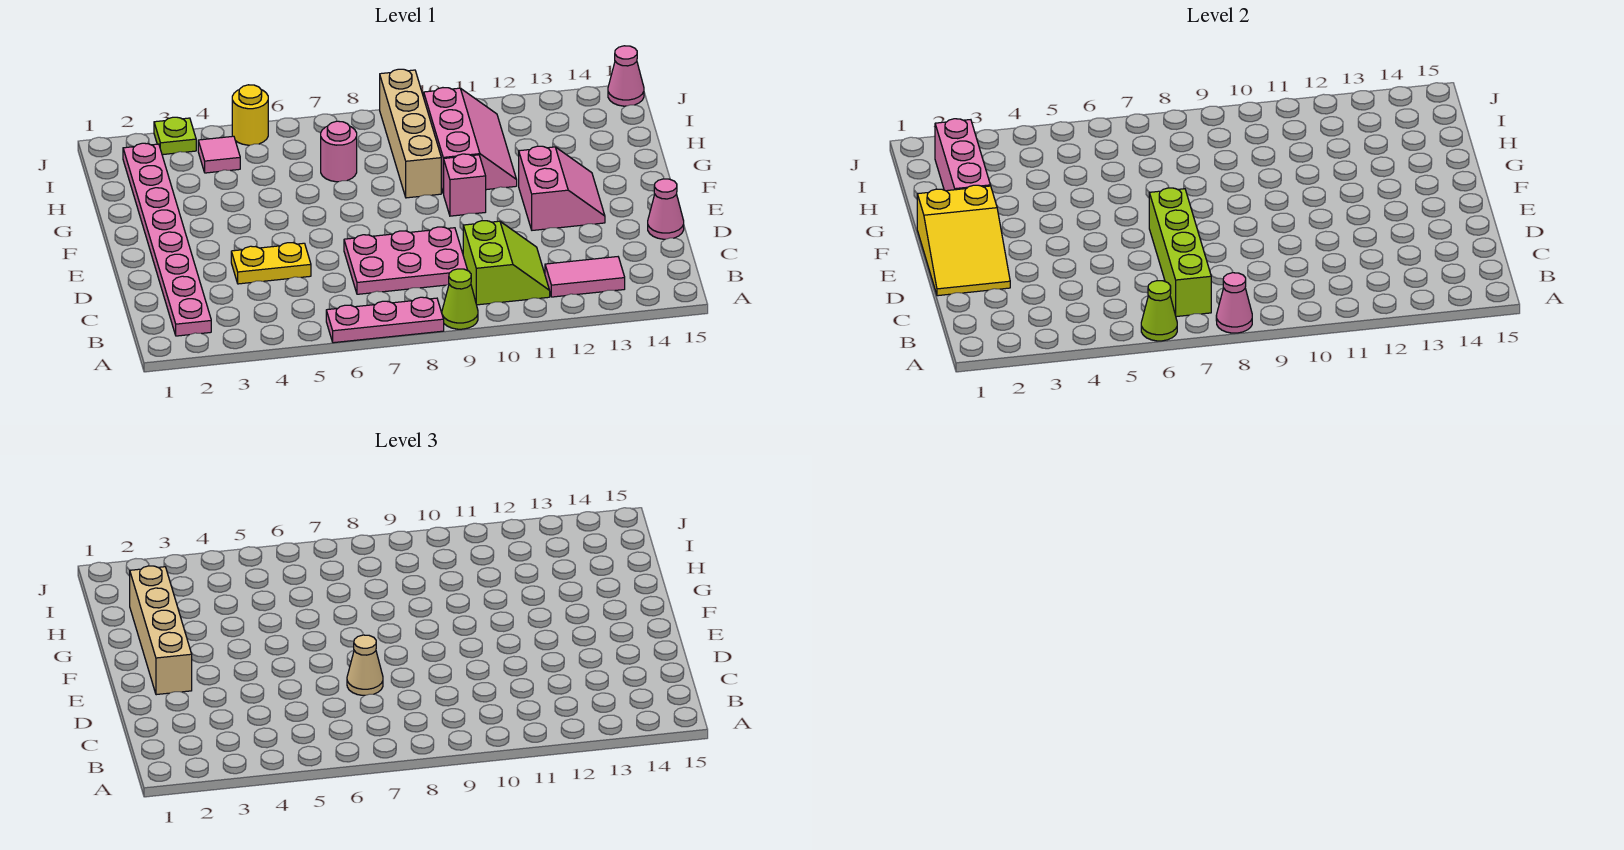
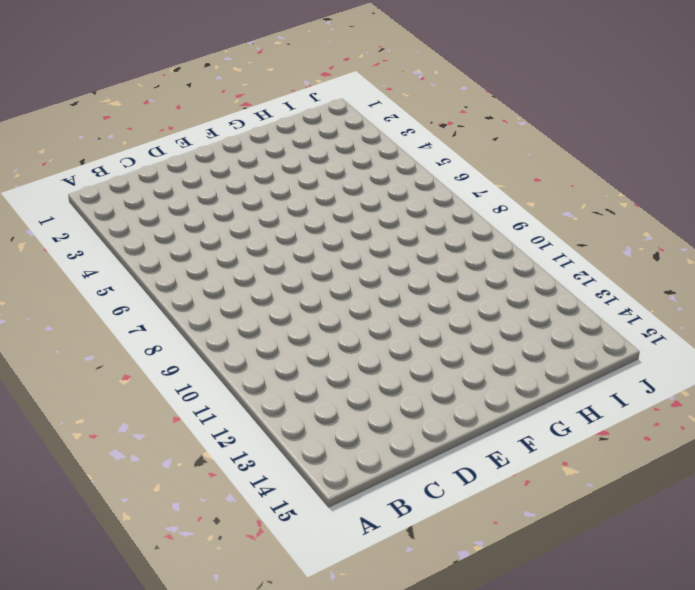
none -> pink plate A6:A8 level 1
none -> lime cone A9 level 1
none -> pink plate B2:I2 level 1

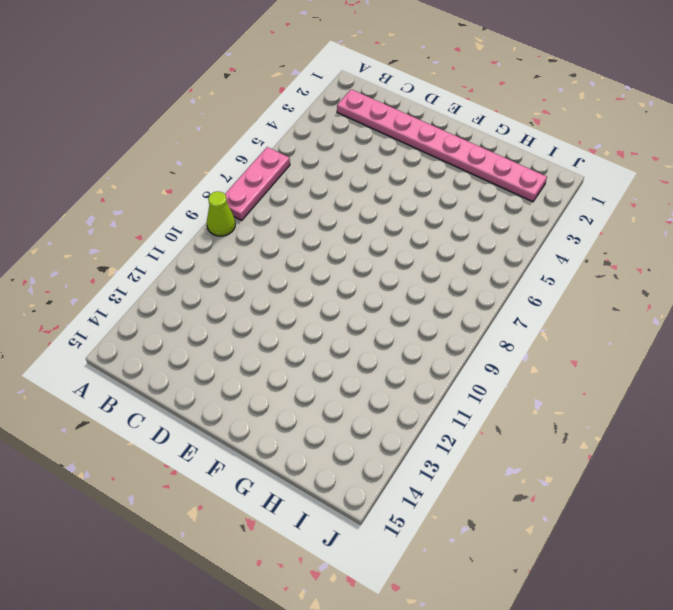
none -> lime slope B10:C11 level 1 top 10
none -> pink tile B12:B13 level 1
none -> pink plate C7:D9 level 1

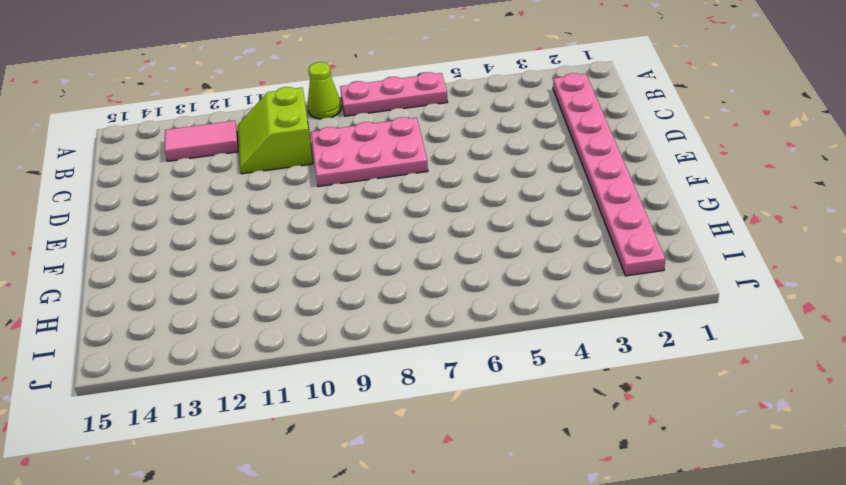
none -> yellow plate D4:D5 level 1
none -> pink cone D15 level 1
none -> pink slope E12:F13 level 1 top 12

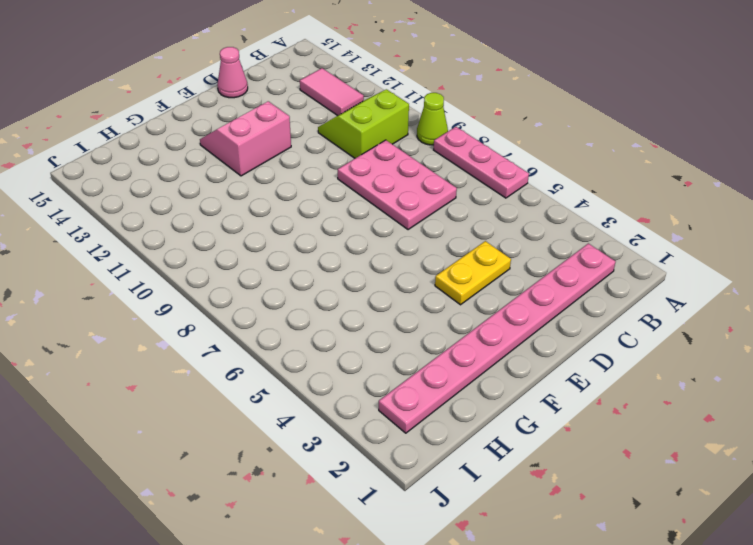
yellow plate D4:E4 level 1 -> yellow plate D4:D5 level 1
none -> pink brick F10 level 1
none -> tan brick G9:J9 level 1
none -> pink slope G10:I11 level 1 top 10

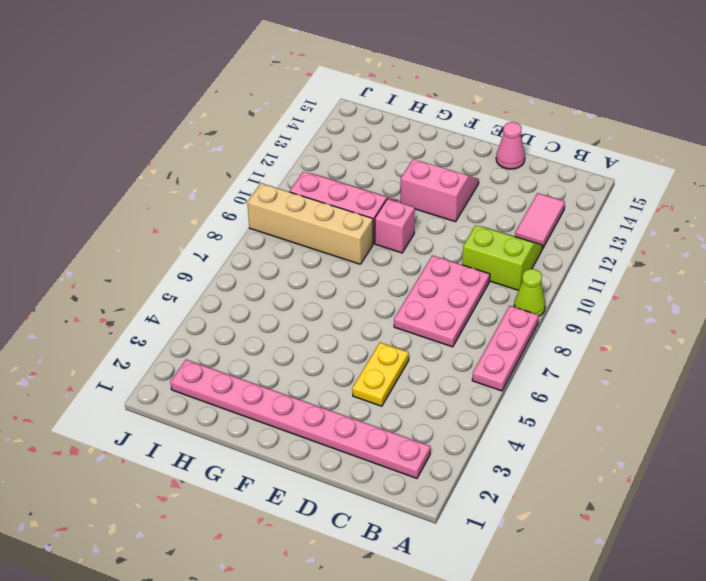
none -> pink round brick H7 level 1
none -> pink tile I4 level 1
none -> lime plate J3 level 1

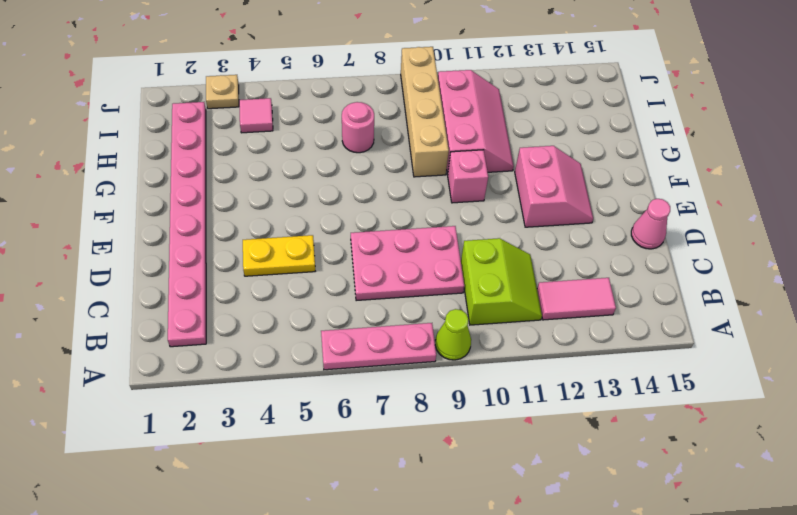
tan plate J3 level 1 -> lime plate J3 level 1
none -> yellow round brick J5 level 1
none -> pink cone J15 level 1
none -> lime cone A6 level 2

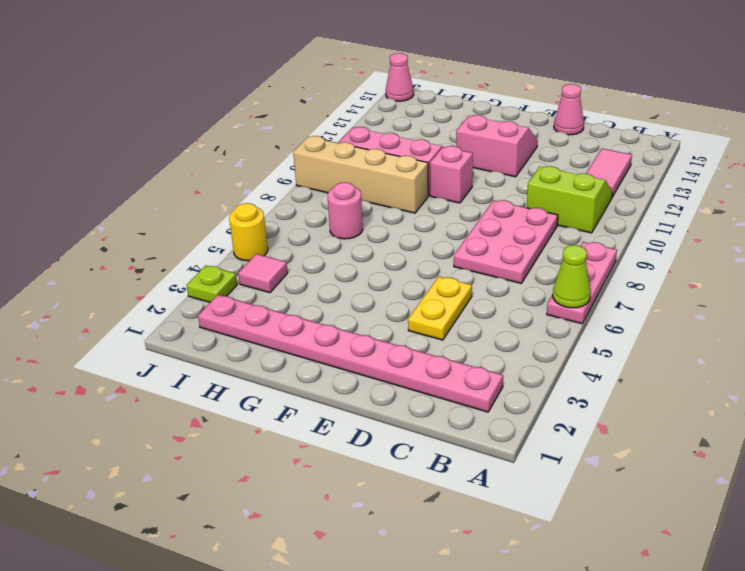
none -> lime cone A9 level 1
none -> pink cone A8 level 2
none -> lime brick B7:E7 level 2

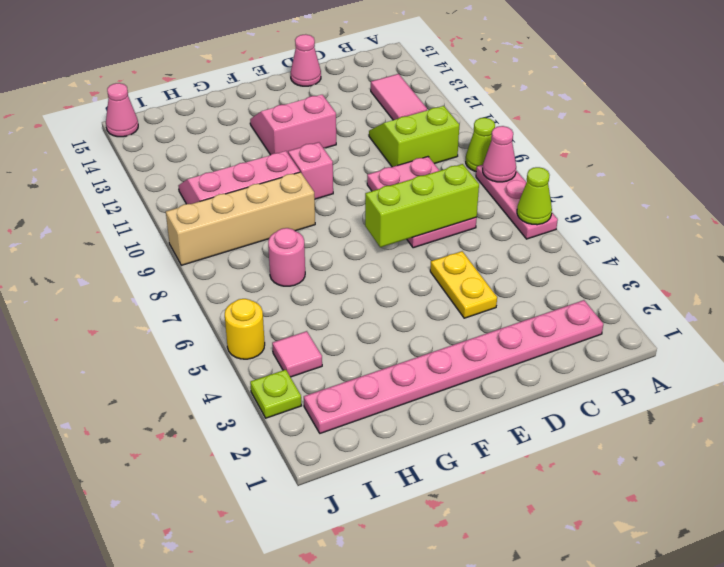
lime brick C7:E7 level 2 -> lime brick B7:E7 level 2
none -> yellow slope D1:F2 level 2 top F
none -> pink brick G2:I2 level 2
none -> tan cone D7 level 3

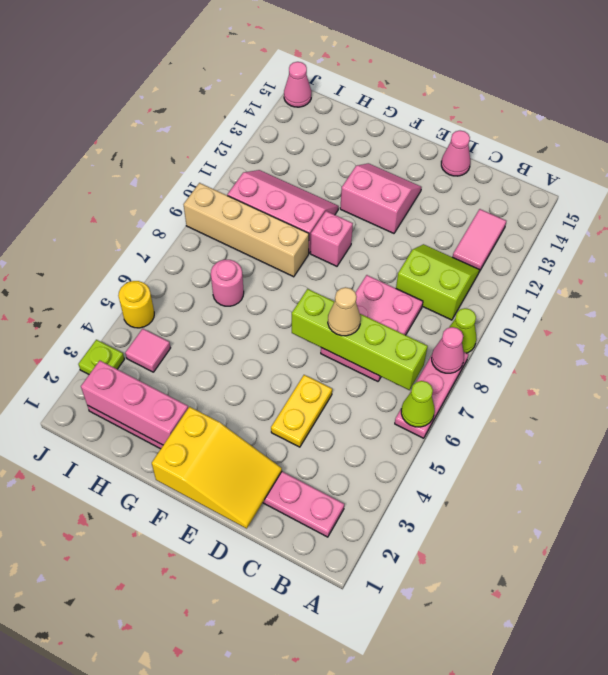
none -> tan brick E2:H2 level 3

